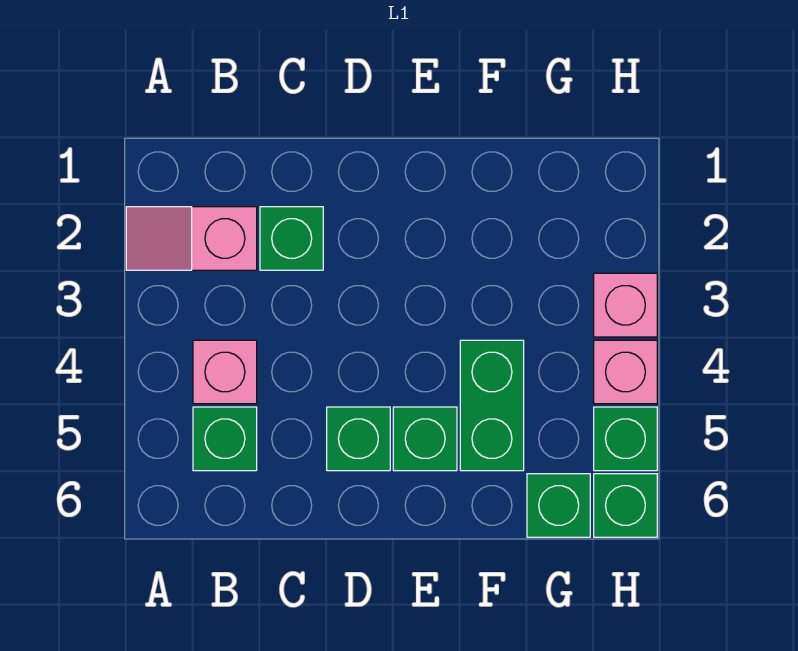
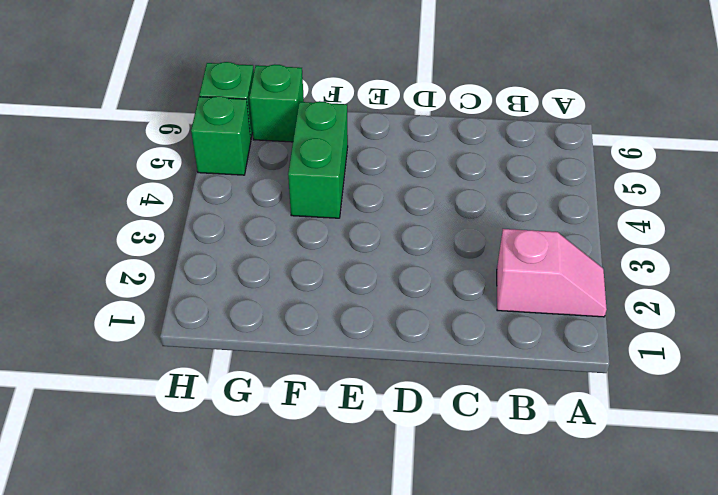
none -> pink brick B4 level 1
none -> green brick B5 level 1
none -> green brick C2 level 1

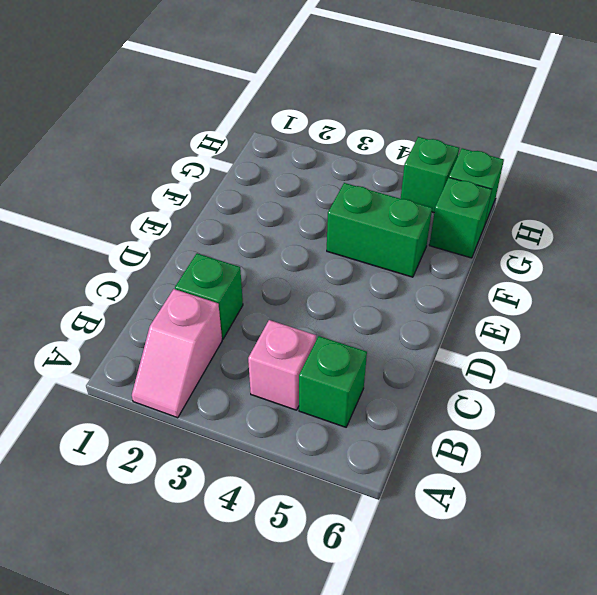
none -> green brick D5 level 1
none -> green brick E5 level 1
none -> pink brick H3 level 1

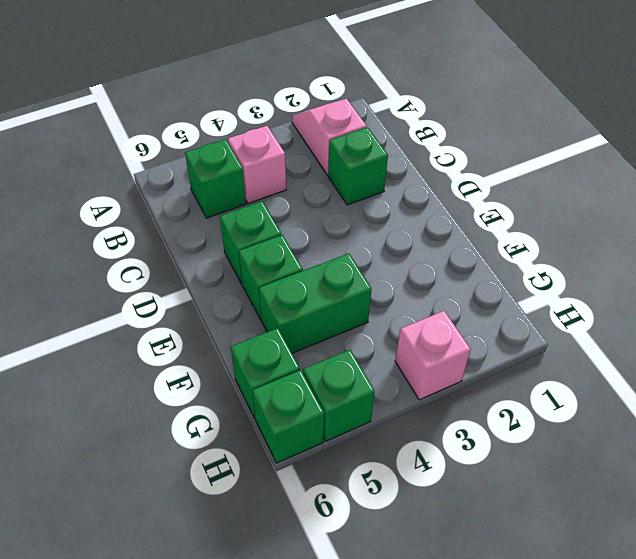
none -> pink brick H4 level 1

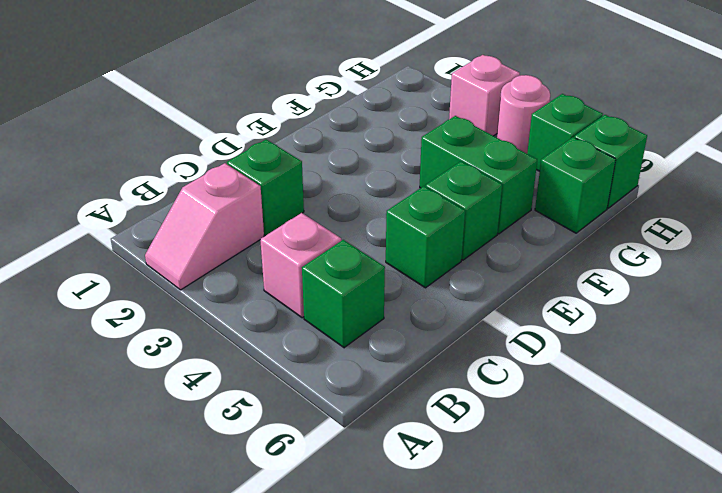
pink round brick H4 level 1 -> pink brick H4 level 1

